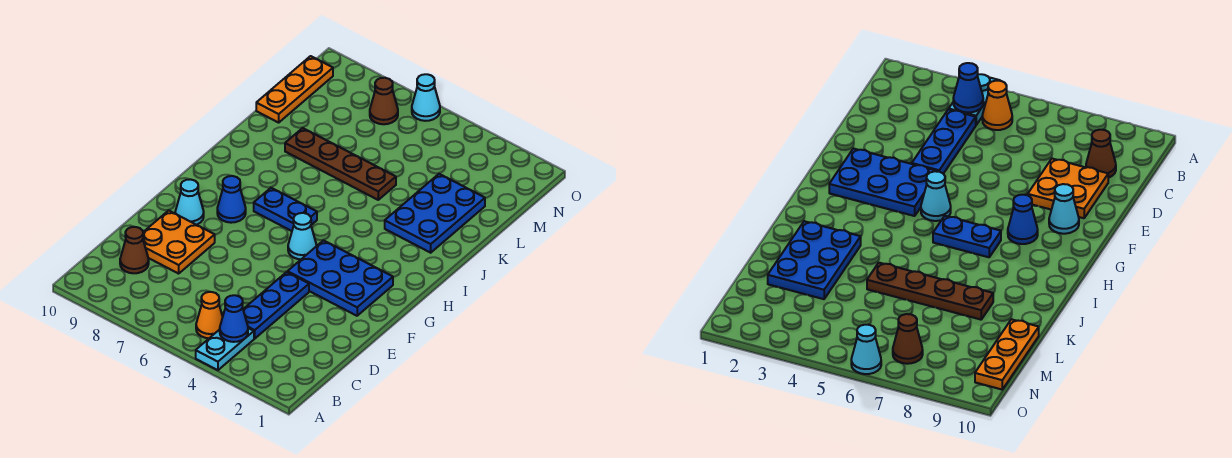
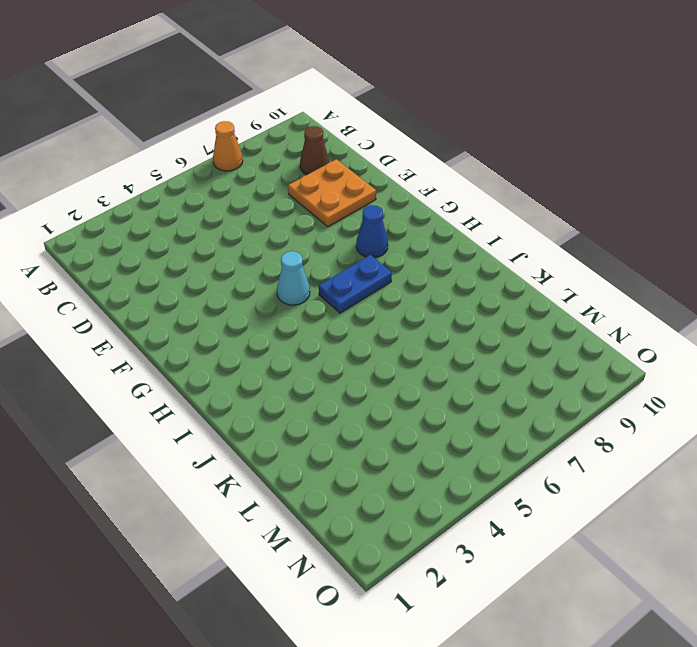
orange cone A7 level 1 -> orange cone B5 level 1
none -> cyan plate A4:B4 level 1
none -> blue plate C4:E4 level 1
none -> blue plate F2:G4 level 1

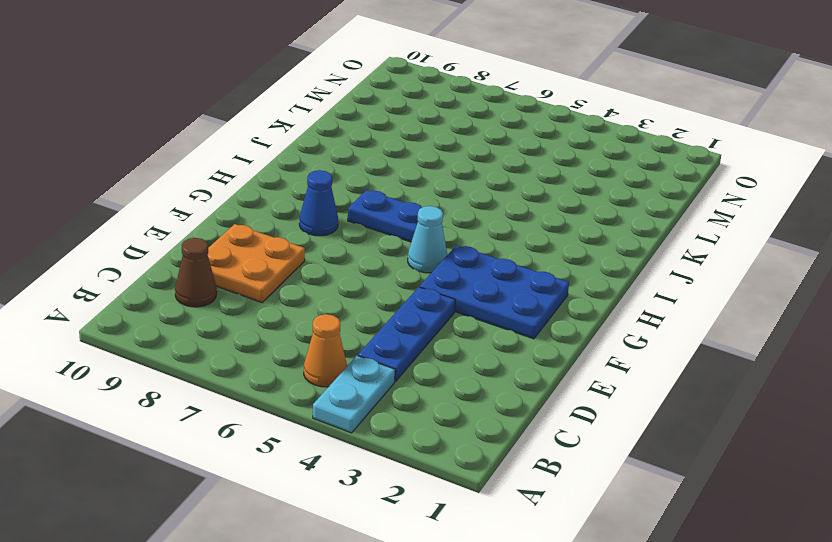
none -> cyan cone F9 level 1
none -> blue plate J2:L3 level 1
none -> brown plate K5:K8 level 1

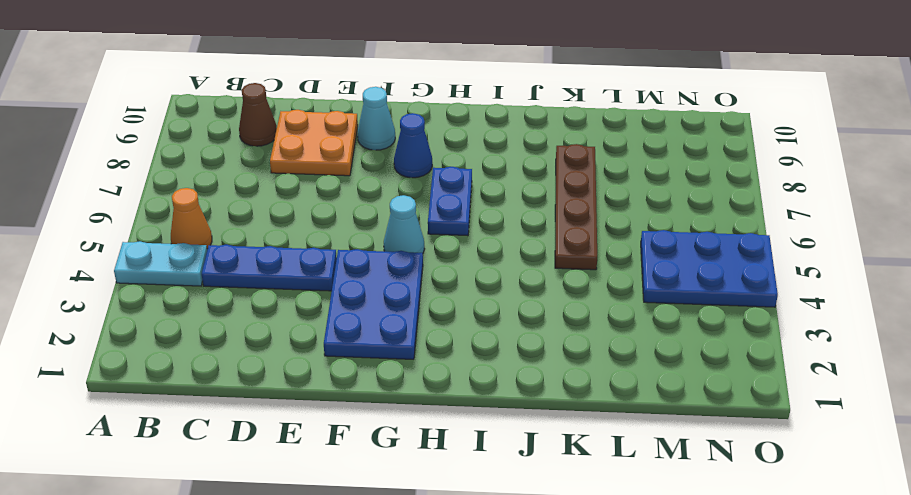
blue plate M4:O5 level 1 -> blue plate J2:L3 level 1
none -> orange plate L10:N10 level 1
none -> brown cone N7 level 1
none -> cyan cone O6 level 1

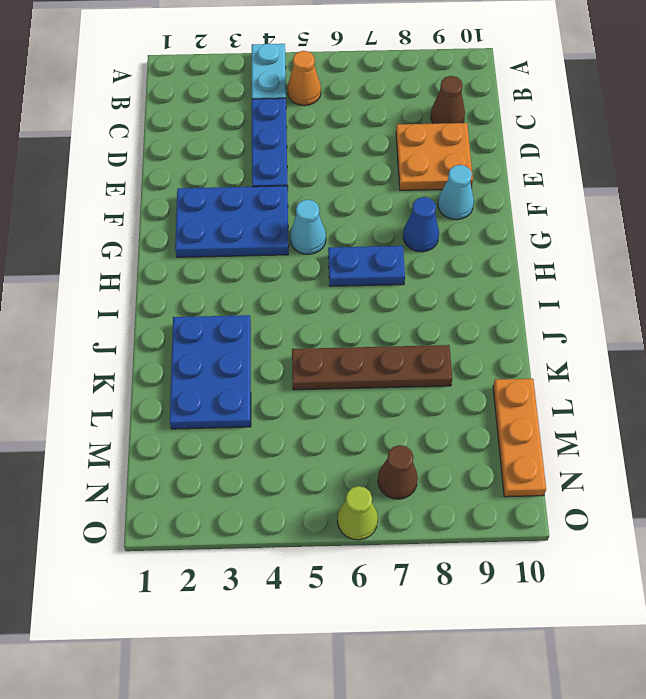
lime cone O6 level 1 -> cyan cone O6 level 1
none -> blue cone B4 level 2

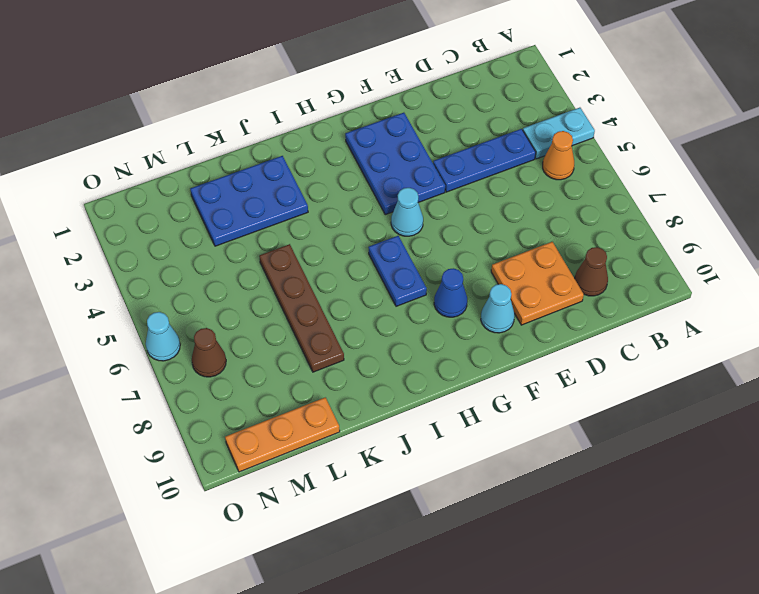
none -> blue cone B4 level 2

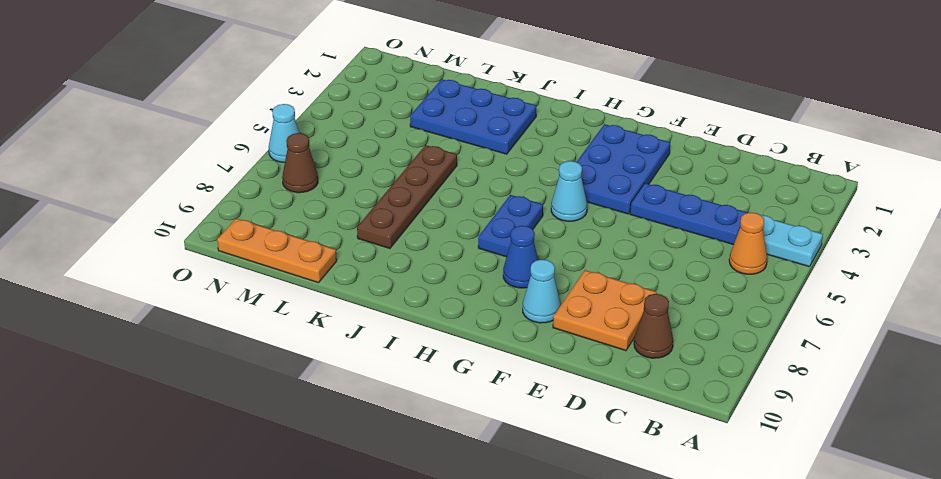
none -> blue cone B4 level 2

